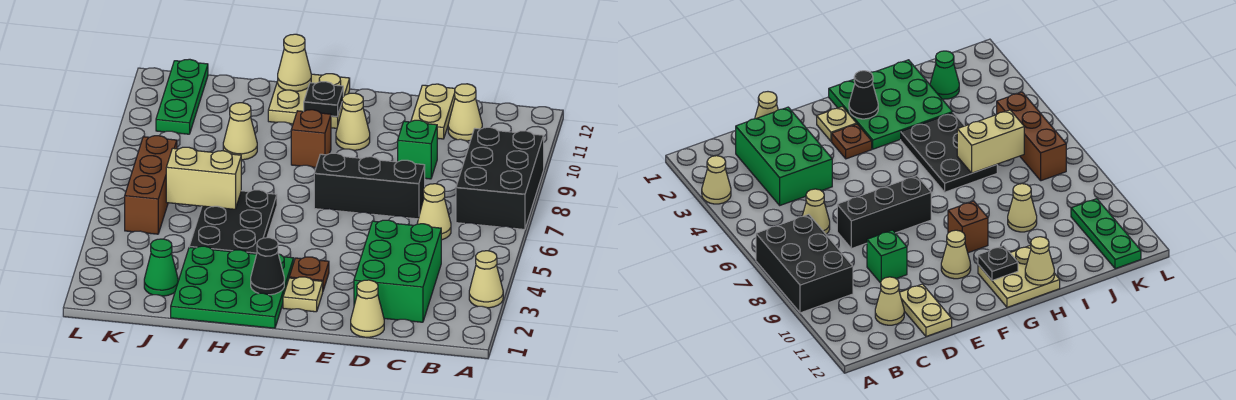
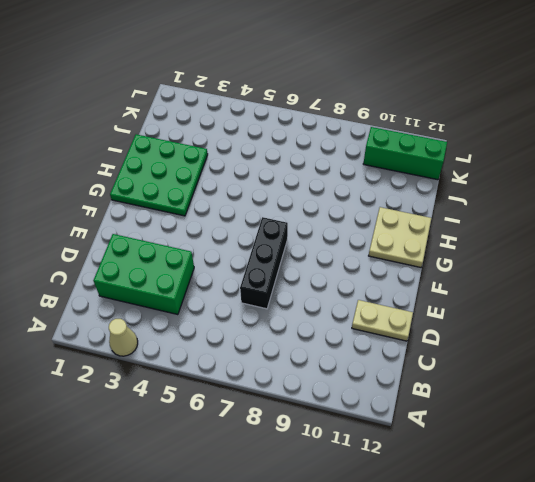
green brick K10:K12 level 1 -> green plate K10:K12 level 1
none -> black brick A7:B9 level 1
none -> tan cone C6 level 1
none -> tan cone C11 level 1

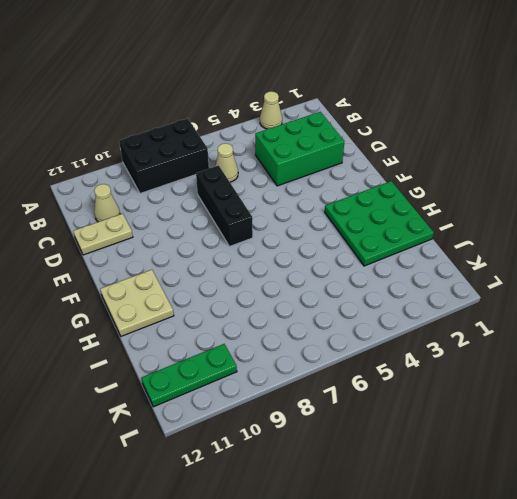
none -> tan cone D1 level 1
none -> green brick D9 level 1
none -> tan plate F2 level 1

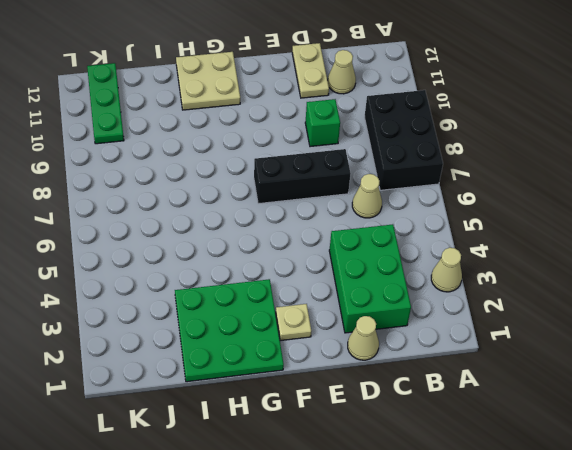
none -> brown plate F3 level 1
none -> tan cone F10 level 1
none -> brown brick G9 level 1

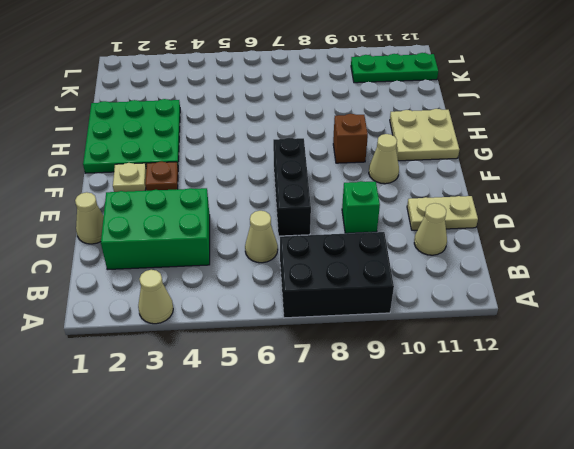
none -> black plate H4:I6 level 1
none -> tan cone I9 level 1
none -> green cone J2 level 1

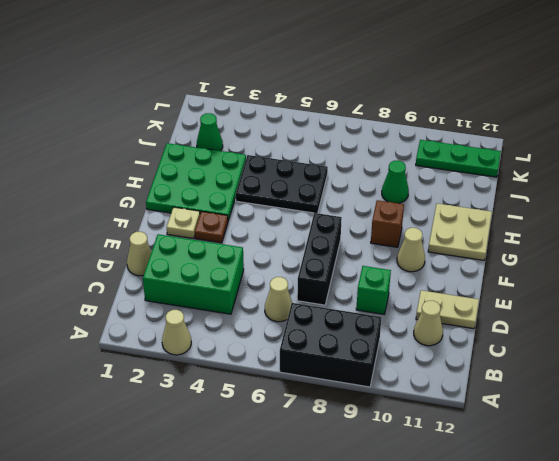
green cone I9 level 1 -> tan cone I9 level 1
none -> brown brick K5:K7 level 1
none -> black cone G2 level 2
none -> black plate G11 level 2

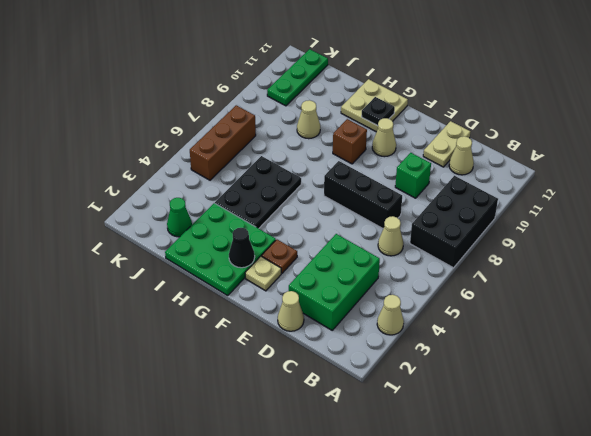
none -> tan cone H12 level 2
none -> tan brick I6:J6 level 2

